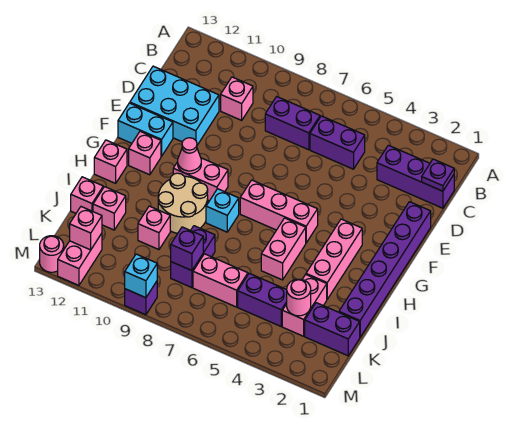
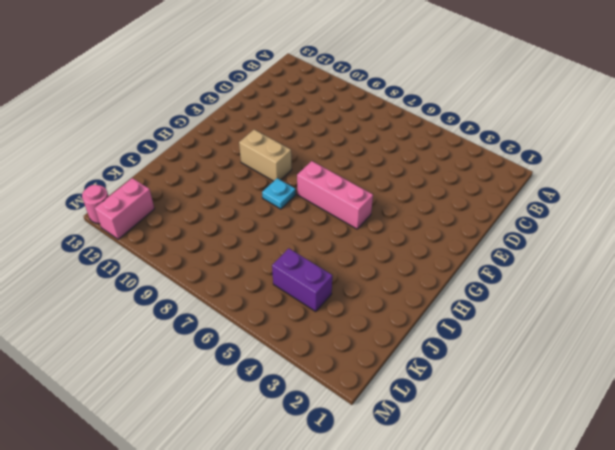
tan brick G9:G10 level 1 -> pink brick G9:G10 level 1
cyan plate H8 level 1 -> cyan brick H8 level 1
none -> purple brick C1:C3 level 1
none -> purple brick C5:C6 level 1
none -> purple brick C7:C8 level 1
none -> pink brick C10 level 1

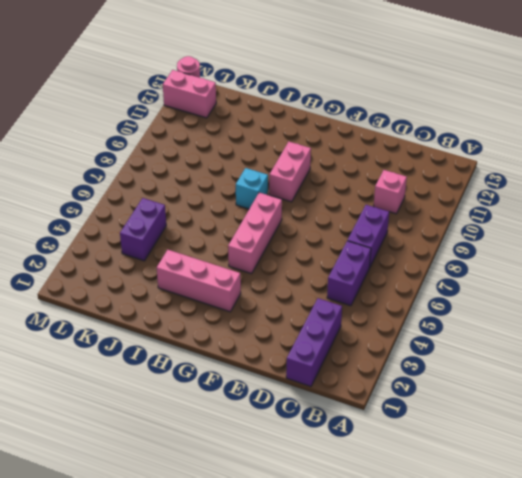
none -> cyan brick D11:E13 level 1
none -> purple brick E1:J1 level 1
none -> cyan brick F12:F13 level 1
none -> pink brick G12 level 1

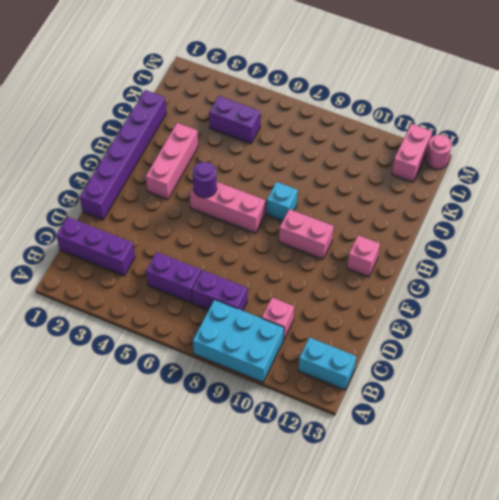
cyan brick A8:B10 level 1 -> cyan brick D11:E13 level 1
cyan brick B12:B13 level 1 -> cyan brick F12:F13 level 1
purple round brick G5 level 2 -> none
none -> pink brick H5:I5 level 1
none -> tan round brick H9:I10 level 1
none -> pink brick H13 level 1
none -> pink brick J3:K3 level 1

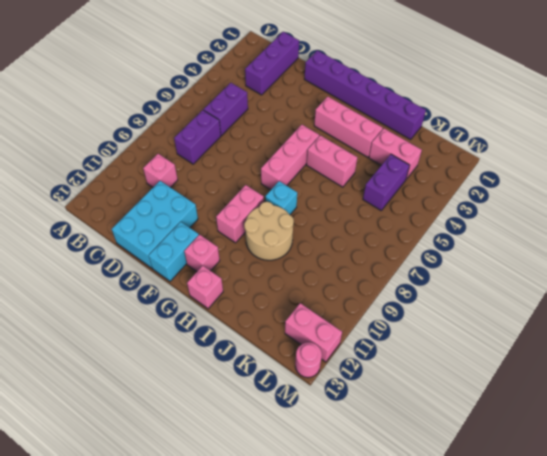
none -> purple brick J8:K8 level 1
none -> pink brick J10 level 1
none -> pink brick J12 level 1
none -> pink brick J13 level 1

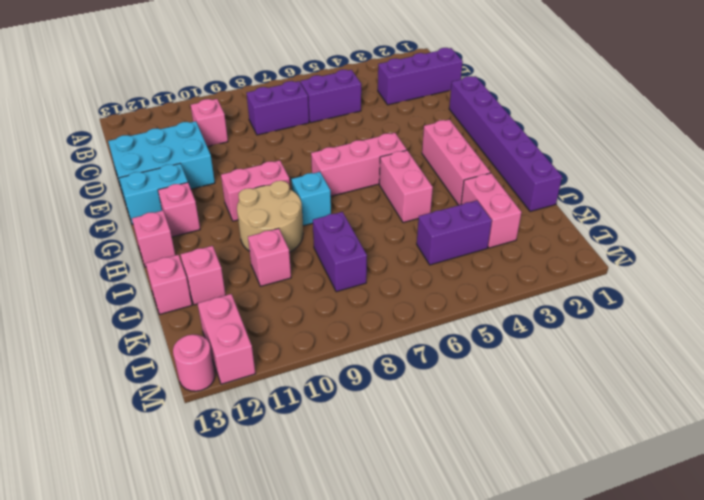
none -> purple brick K1:K2 level 1
none -> pink brick K6:K7 level 1
none -> purple brick M9 level 1
none -> purple plate C1 level 2

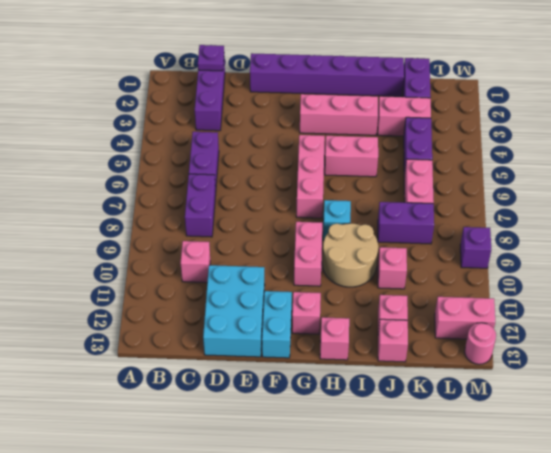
none -> pink cone G10 level 2
none -> pink round brick K3 level 2
none -> purple brick K8 level 2
none -> pink brick L12 level 2

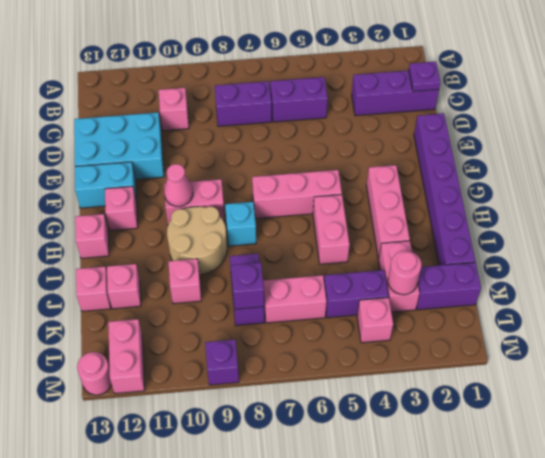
pink brick L4 level 1 -> pink brick L12 level 2
none -> cyan brick M9 level 2

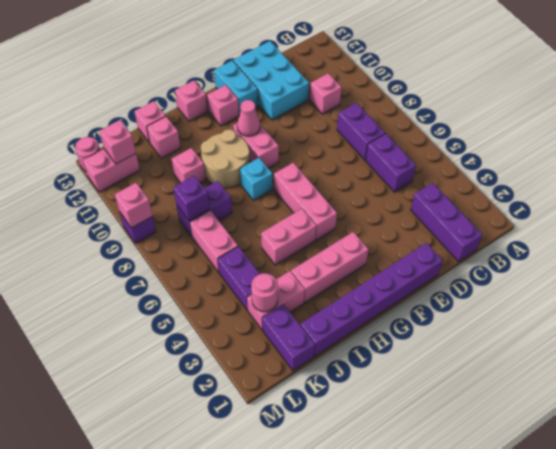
pink brick M9 level 2 -> cyan brick M9 level 2
none -> purple plate C1 level 2

